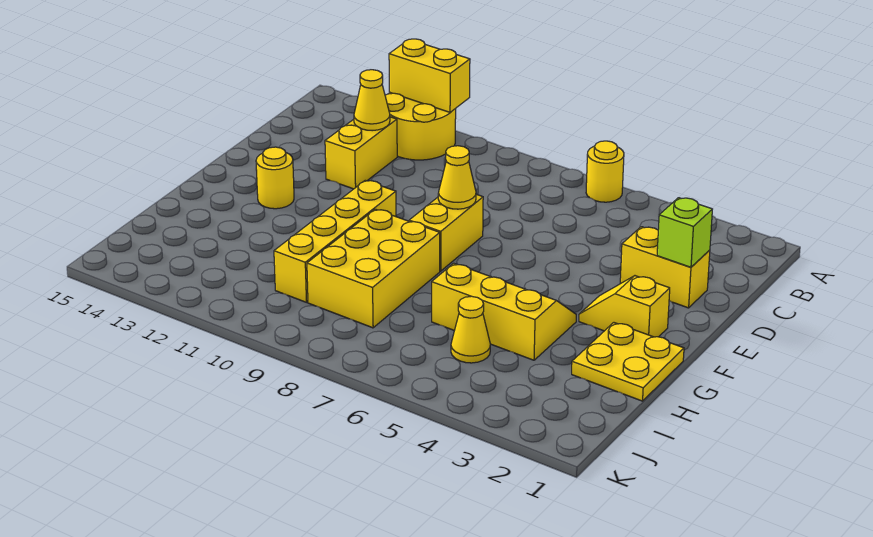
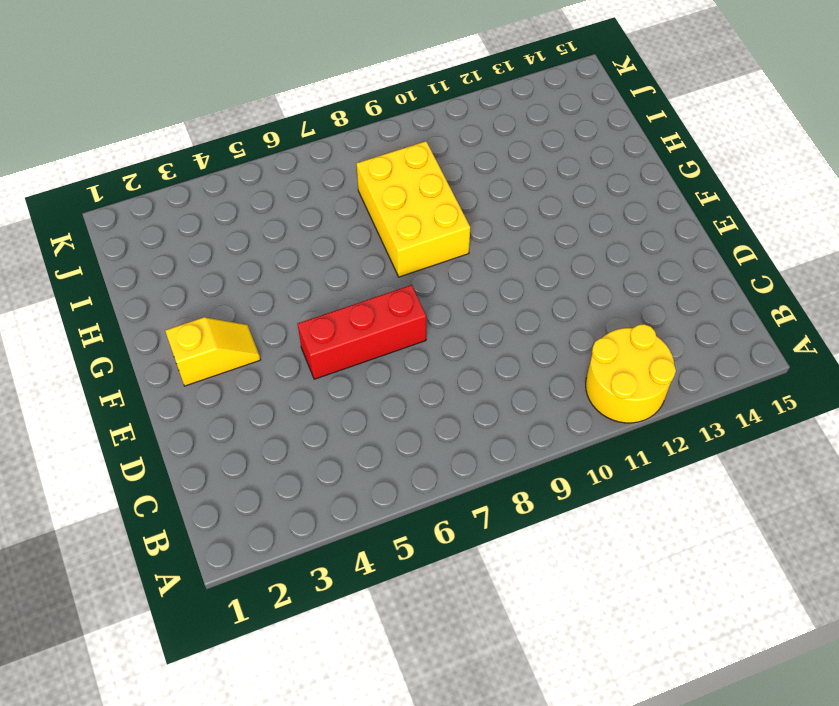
red brick E5:E7 level 1 -> none
none -> yellow round brick A6 level 1
none -> yellow brick C12:D12 level 1
none -> yellow brick D2:D3 level 1

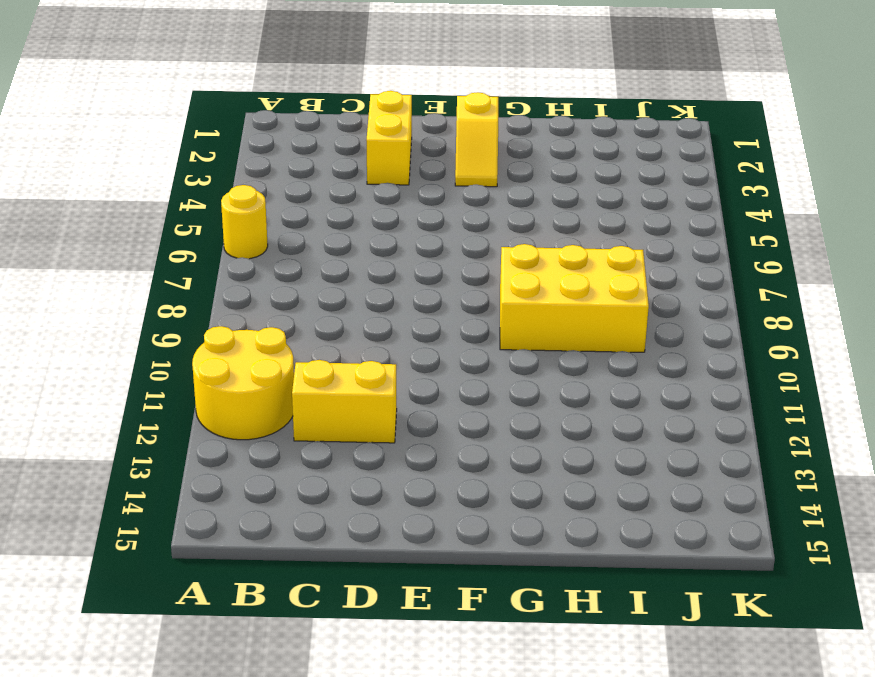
none -> yellow brick E8:F8 level 1
none -> yellow brick F10:I10 level 1
none -> yellow round brick F13 level 1

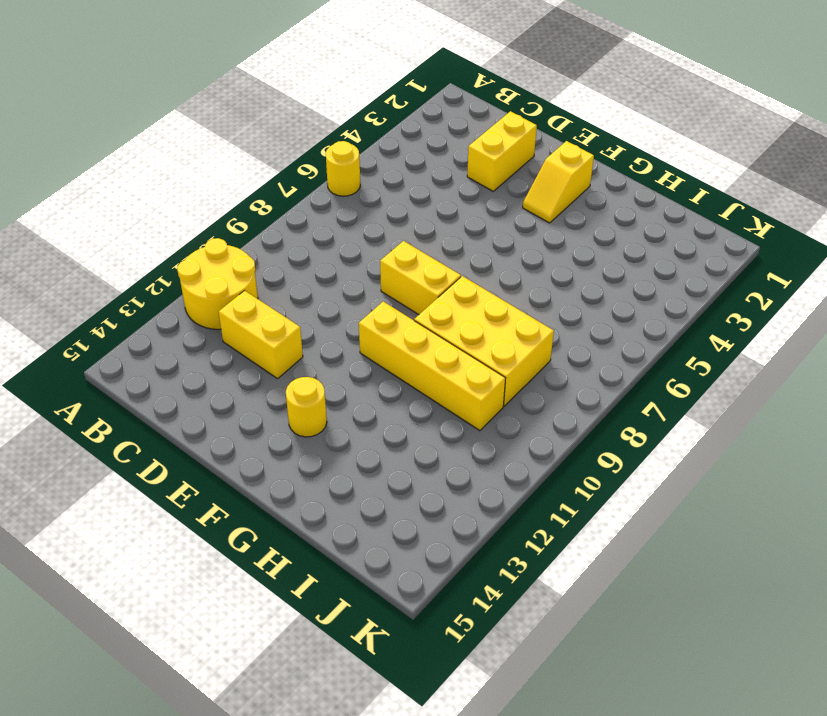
none -> yellow plate G1:H2 level 1
none -> yellow slope G4:H6 level 1 top H
none -> yellow cone I5 level 1

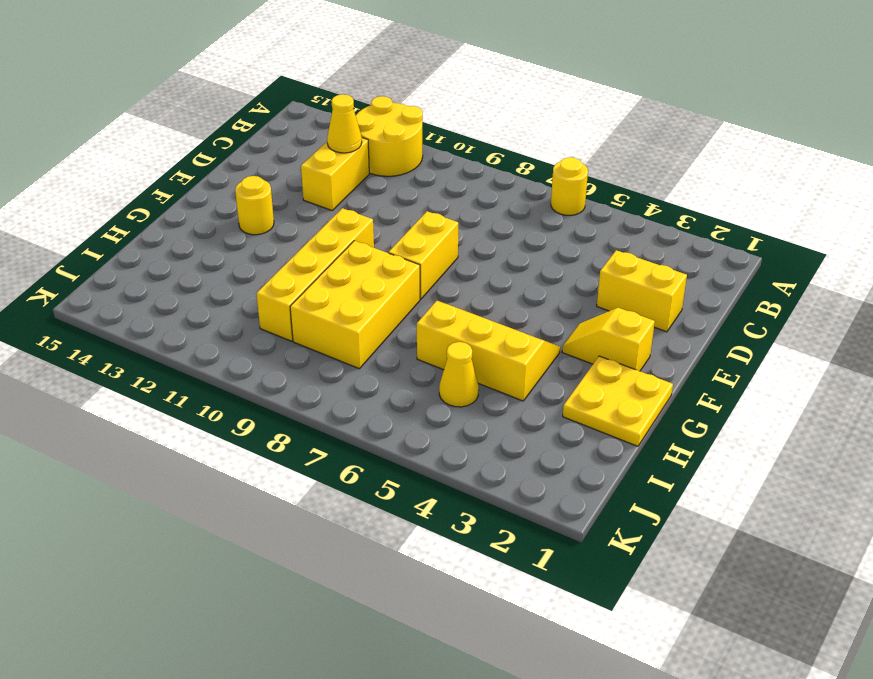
none -> yellow brick A11:A12 level 2
none -> lime brick D2 level 2
none -> yellow cone E8 level 2

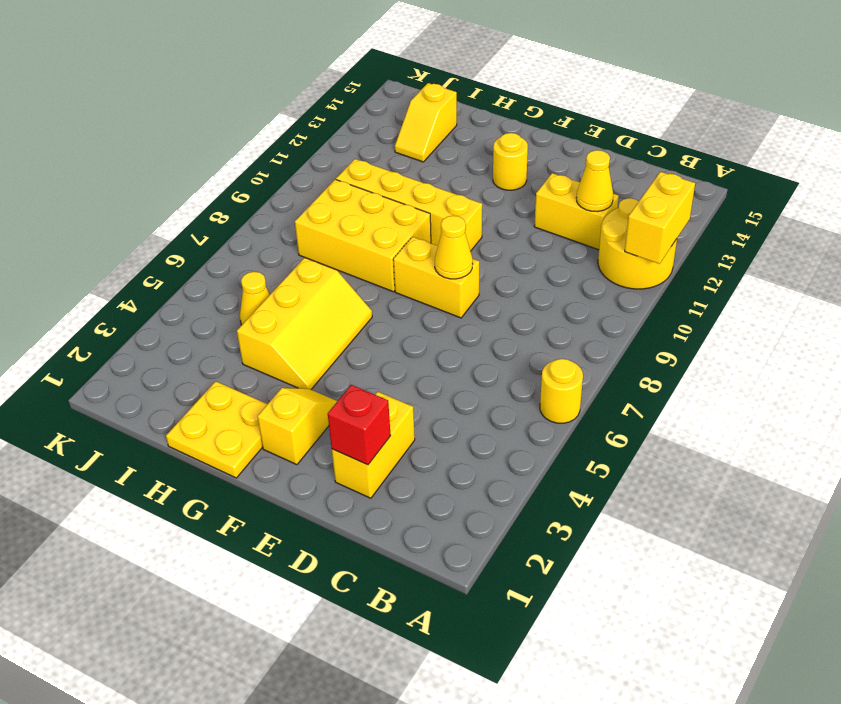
red brick D2 level 2 -> lime brick D2 level 2
yellow slope I13:I14 level 1 top 14 -> none

